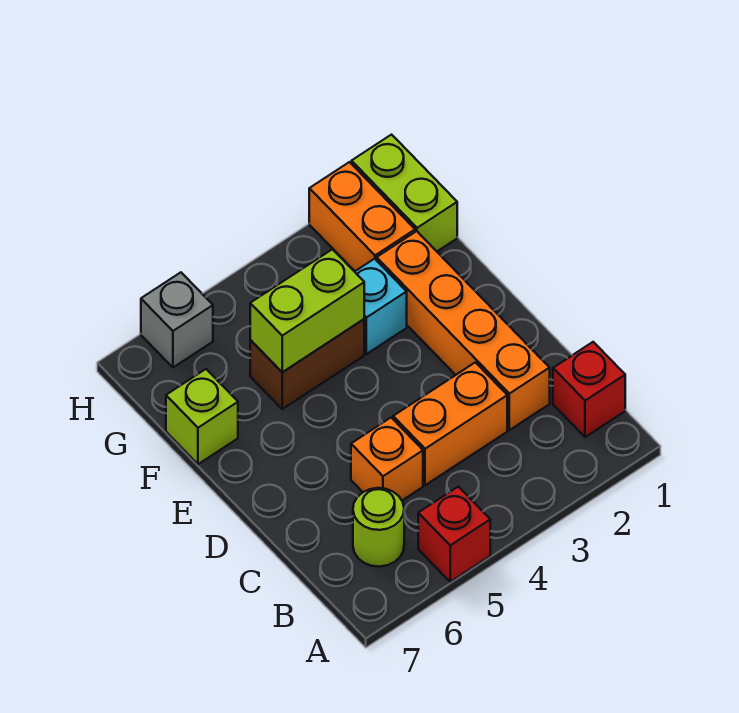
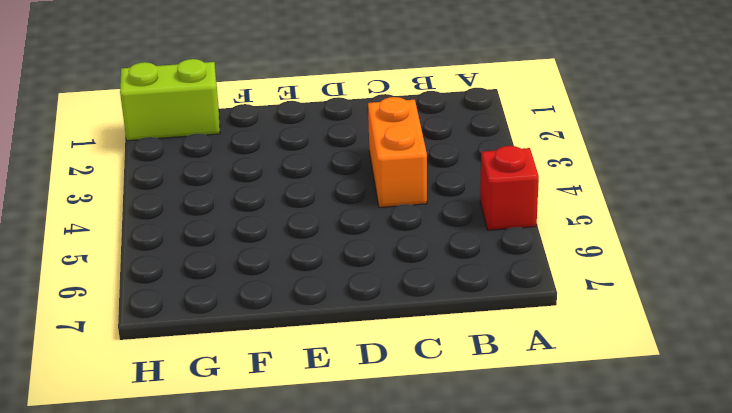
none -> red brick B1 level 1
none -> lime round brick B6 level 1
none -> orange brick C2:F2 level 1

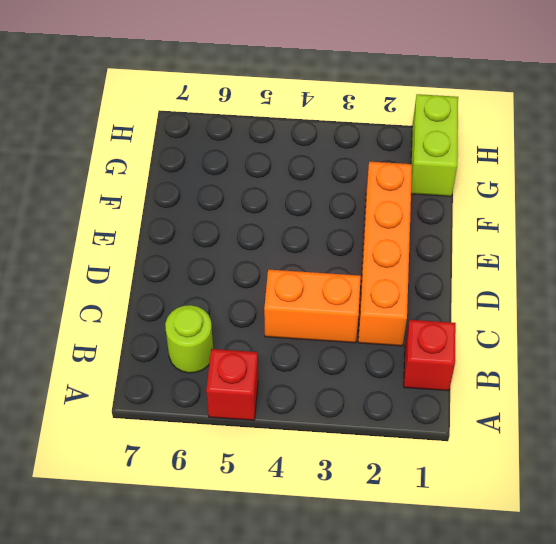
none -> orange brick C5 level 1
none -> cyan brick F3 level 1
none -> brown brick F4:F5 level 1

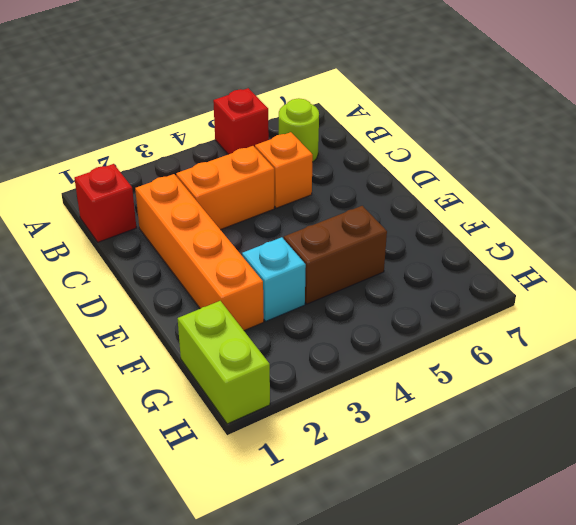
none -> lime brick F7 level 1
none -> orange brick G2:H2 level 1
none -> grey brick H6 level 1

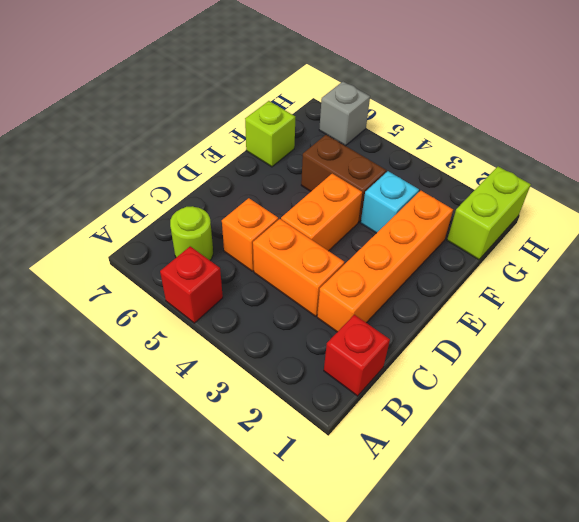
orange brick D4:E4 level 1 -> orange brick G2:H2 level 1
none -> lime brick F4:F5 level 2

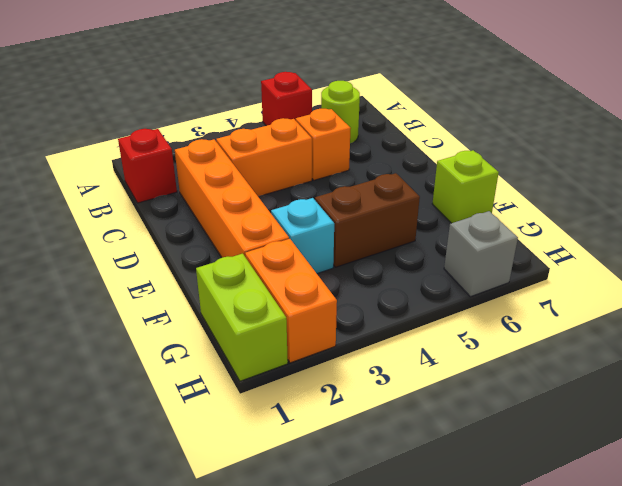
none -> lime brick F4:F5 level 2

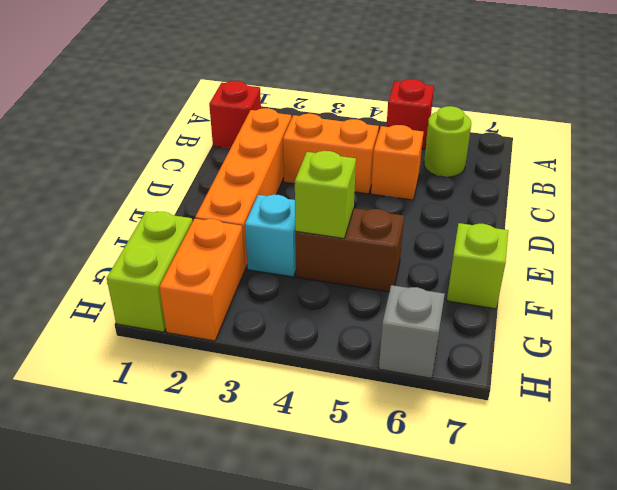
lime brick F4 level 2 -> lime brick F4:F5 level 2

